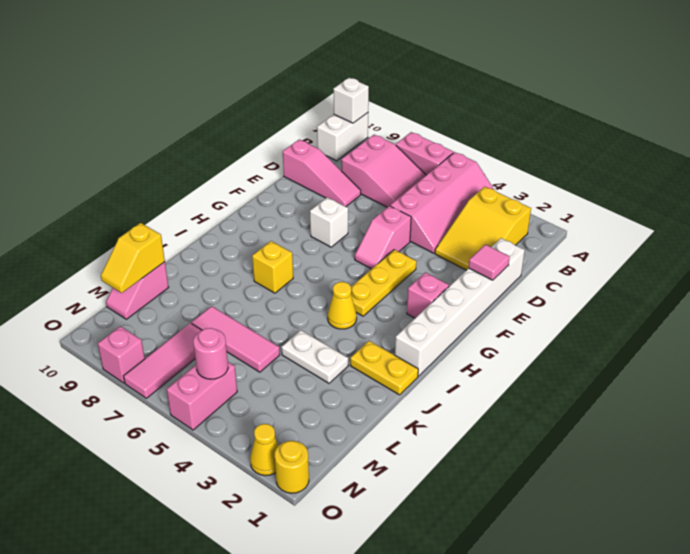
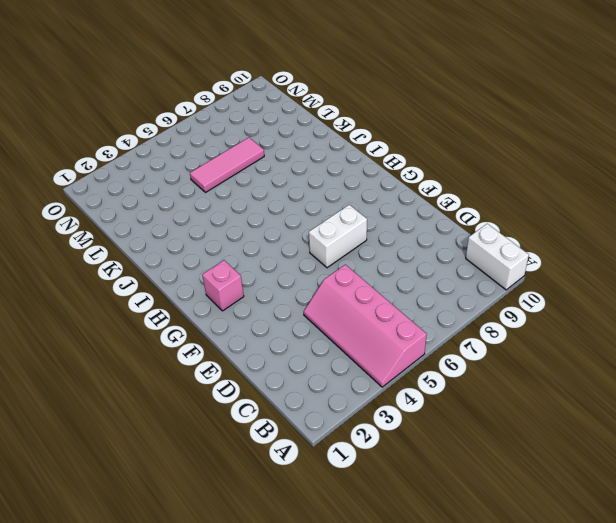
white brick F6:F7 level 1 -> white brick F7 level 1
none -> pink brick A6:A7 level 1
none -> yellow slope B2:D3 level 1 top B
none -> pink slope B6:C8 level 1 top 8

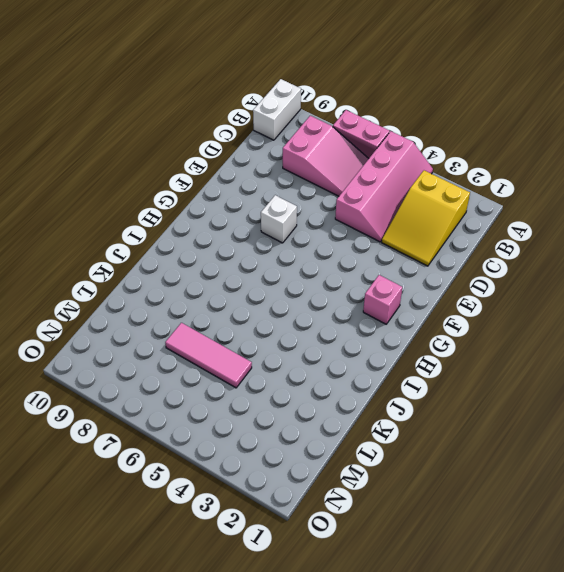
none -> white brick D1:I1 level 1
none -> pink slope D8:D10 level 1 top 10
none -> pink slope E5:F5 level 1 top E

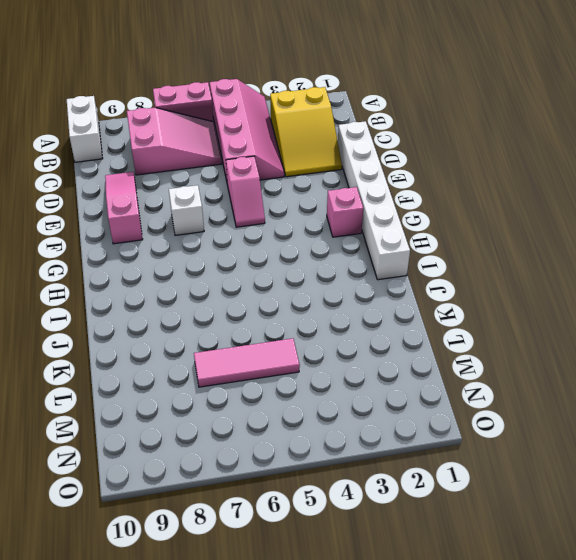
pink slope D9:F9 level 1 top F -> pink slope D8:D10 level 1 top 10
none -> yellow plate F4:H4 level 1
none -> yellow cone I4 level 1
none -> yellow brick I7 level 1

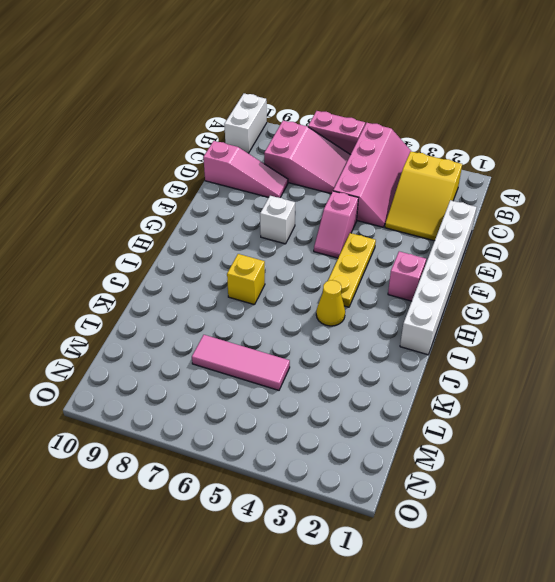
none -> yellow plate J1:J2 level 1
none -> white plate K3:K4 level 1
none -> pink slope L10:M10 level 1 top L

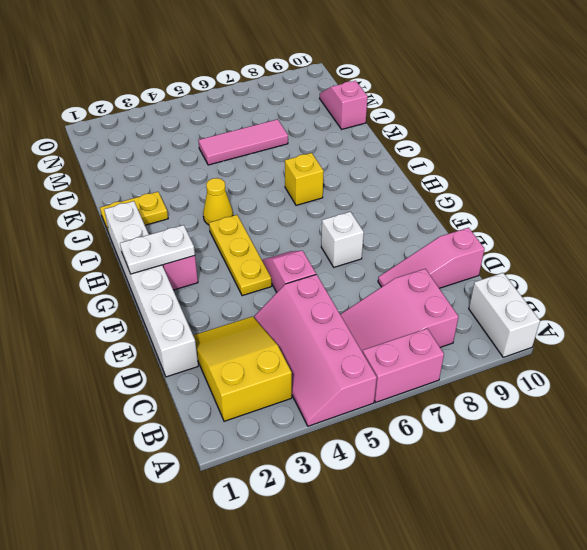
white plate G1:G2 level 2 -> white plate K3:K4 level 1
none -> pink tile M7:O7 level 1
none -> pink brick N5:O5 level 1
none -> yellow round brick O1 level 1

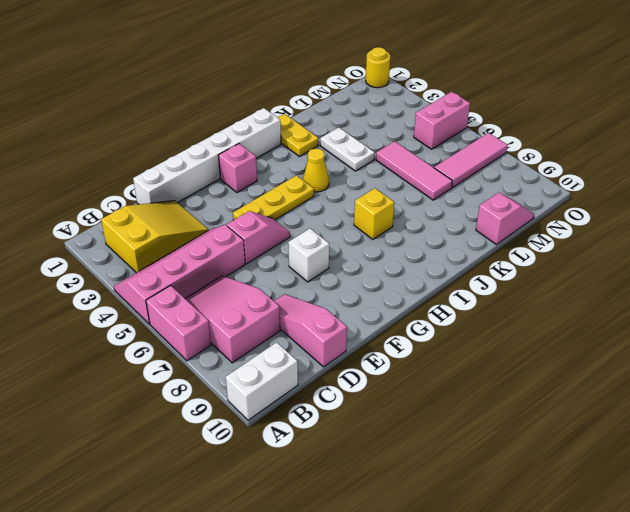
none -> yellow cone O2 level 1
none -> pink brick O8 level 1
none -> white brick A10 level 2

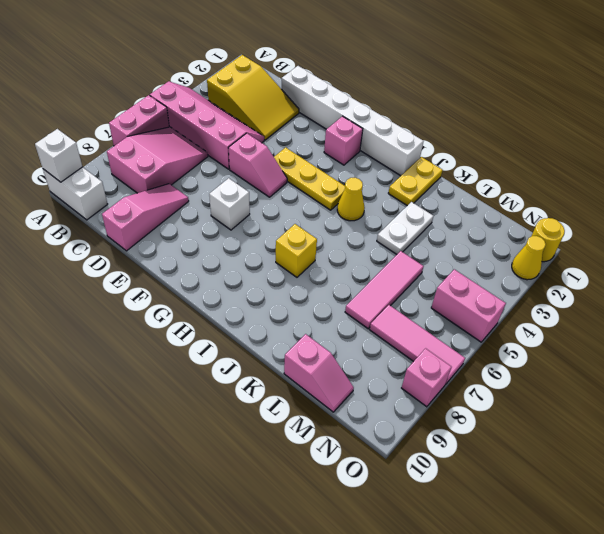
none -> pink tile E1 level 2
none -> yellow slope L10:M10 level 2 top L
none -> pink round brick N5 level 2

